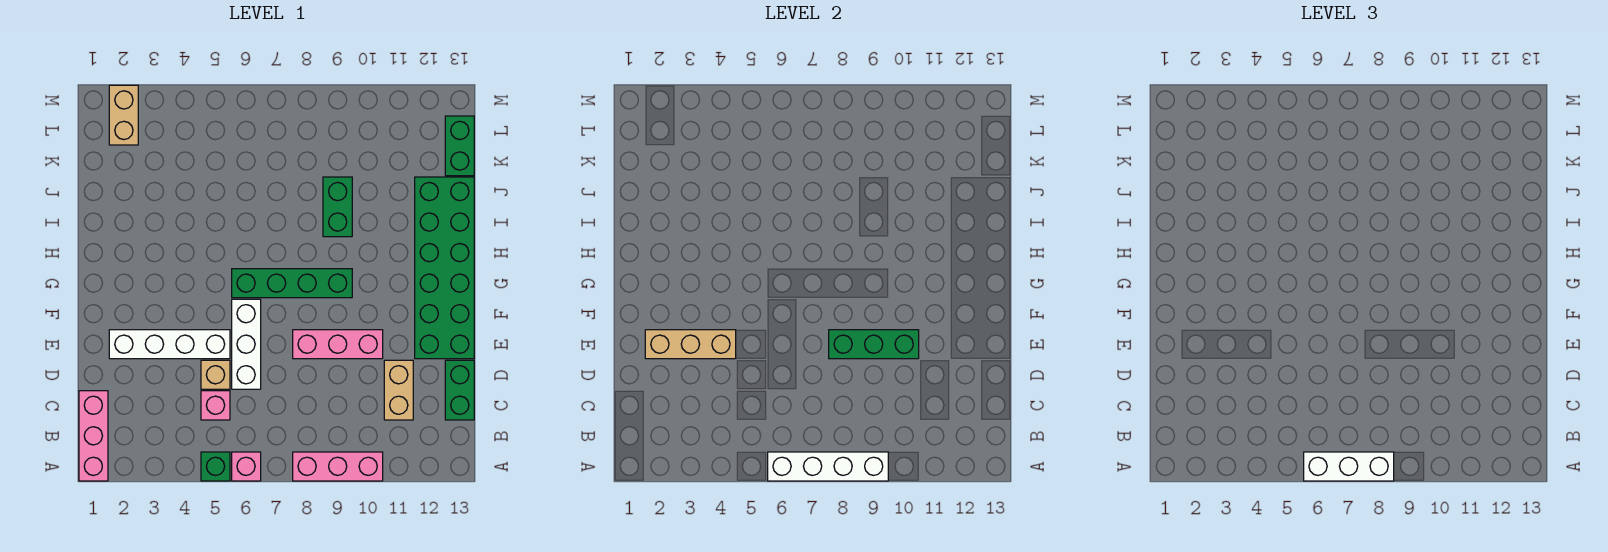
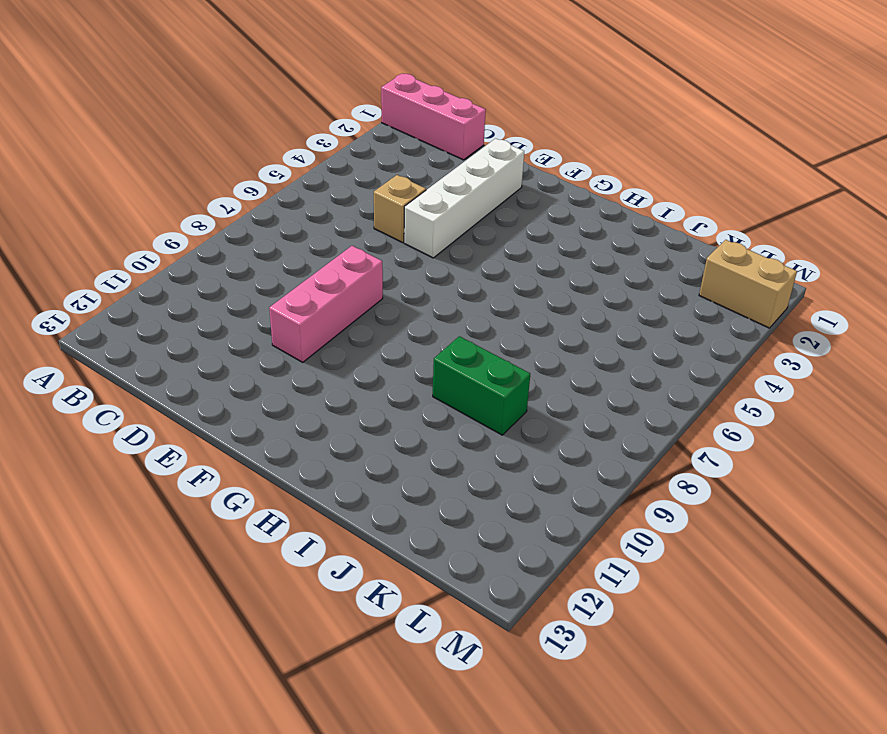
none -> green brick A5 level 1
none -> pink brick A6 level 1
none -> pink brick A8:A10 level 1

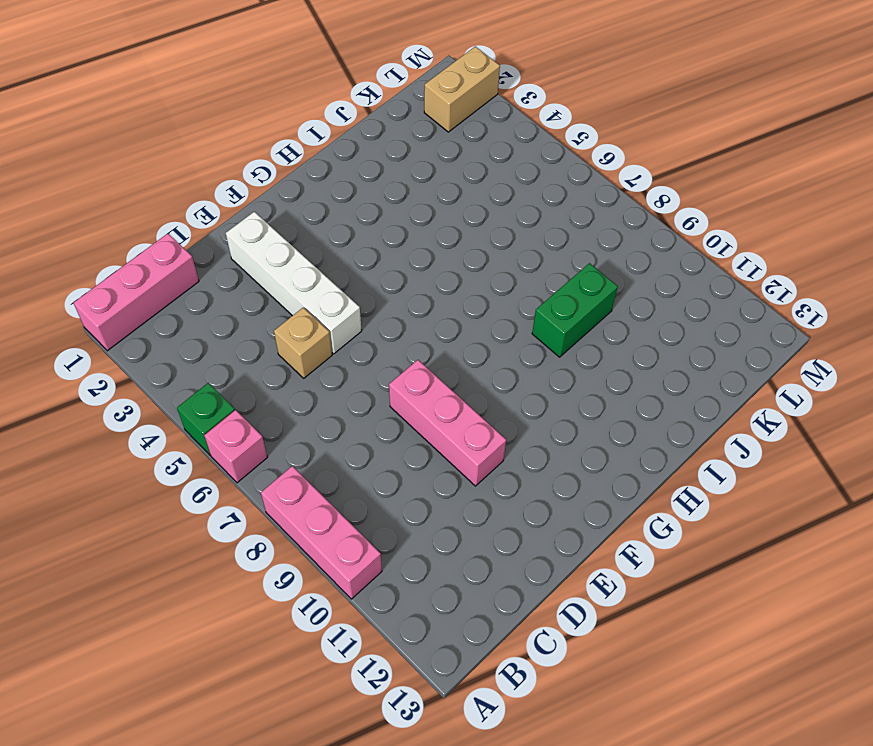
none -> pink brick C5 level 1
none -> tan brick C11:D11 level 1
none -> green brick C13:D13 level 1

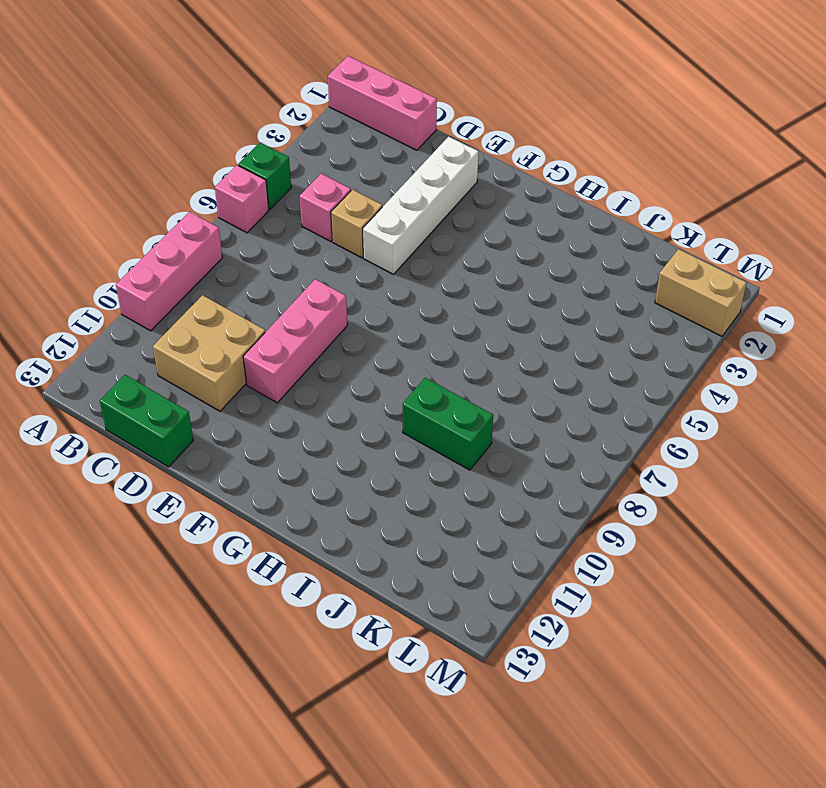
tan brick C10:D11 level 1 -> tan brick C11:D11 level 1
none -> white brick D6:F6 level 1
none -> green brick E12:J13 level 1
none -> green brick G6:G9 level 1

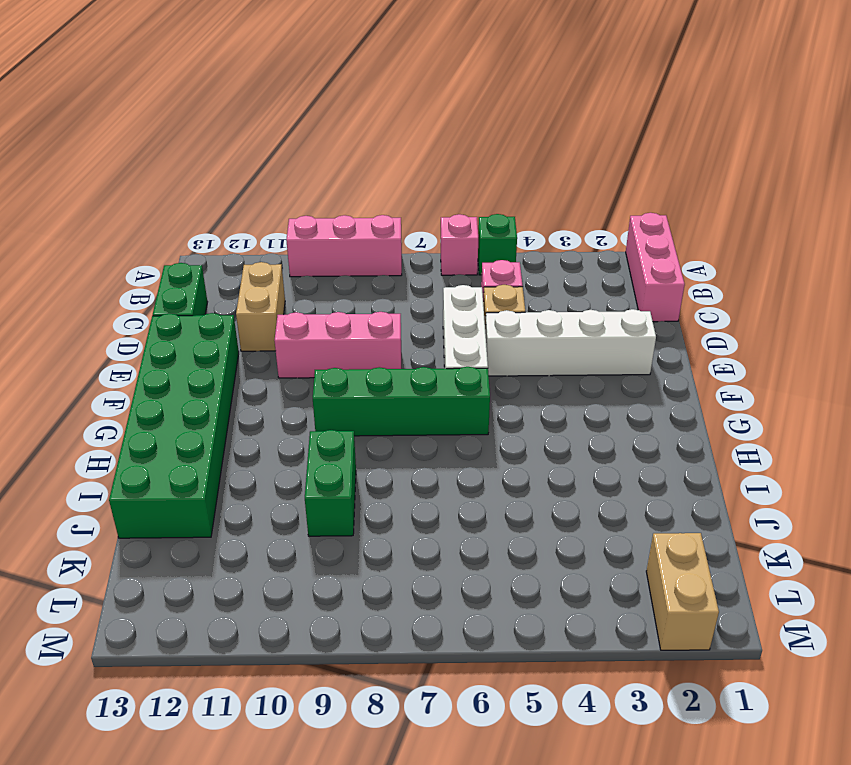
none -> green brick K13:L13 level 1
none -> white brick A6:A9 level 2
none -> tan brick E2:E4 level 2

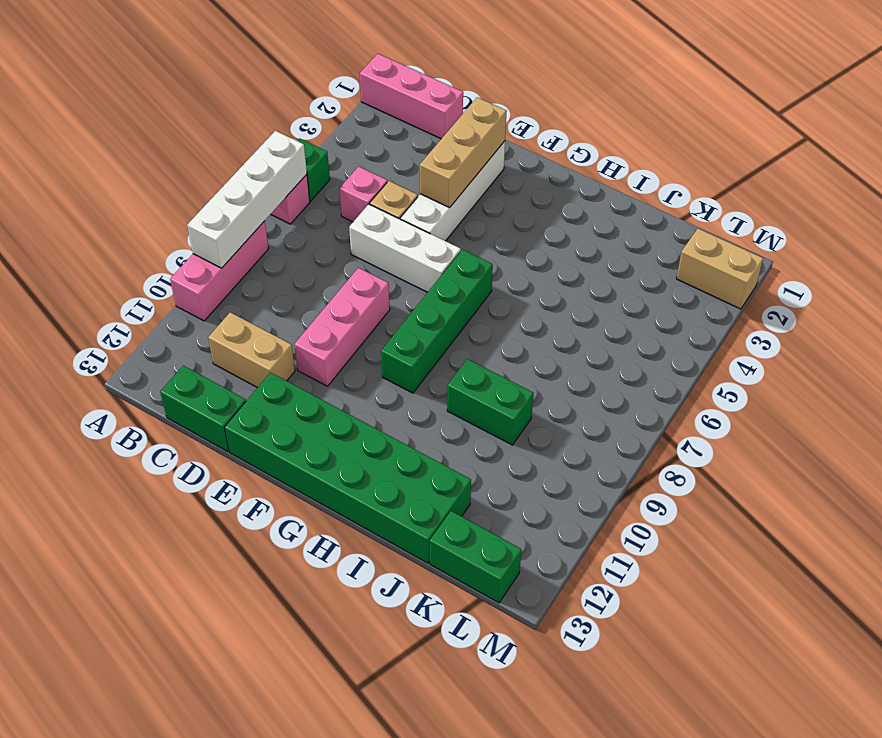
none -> green brick E8:E10 level 2
none -> white brick A6:A8 level 3

